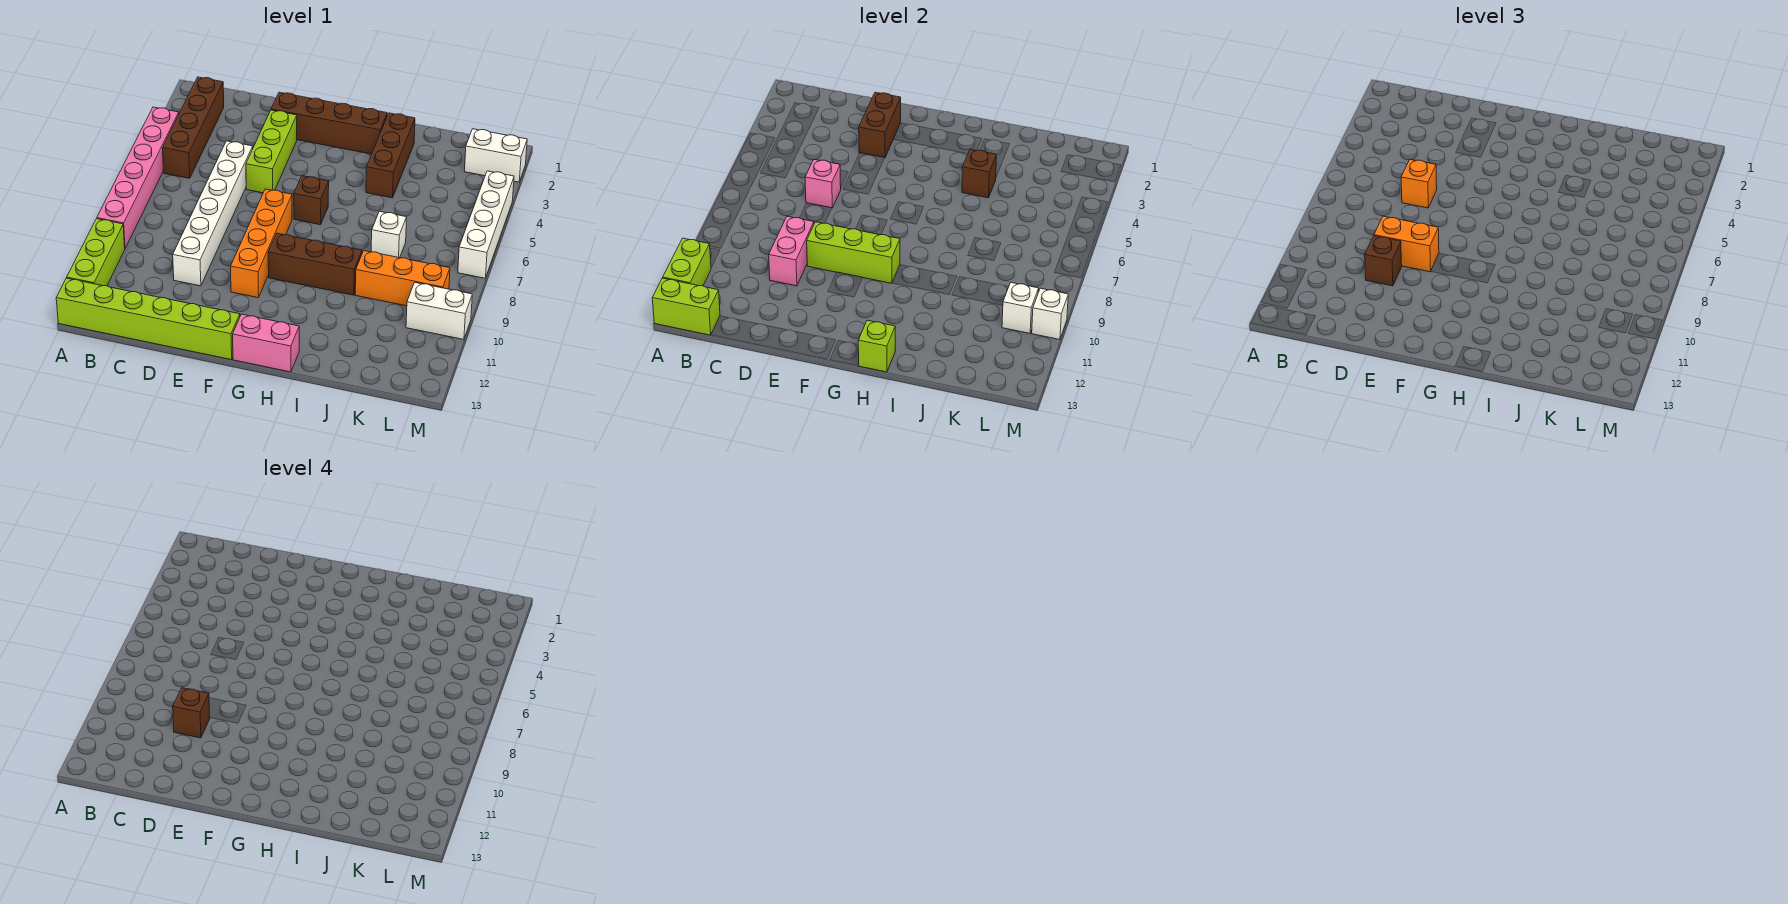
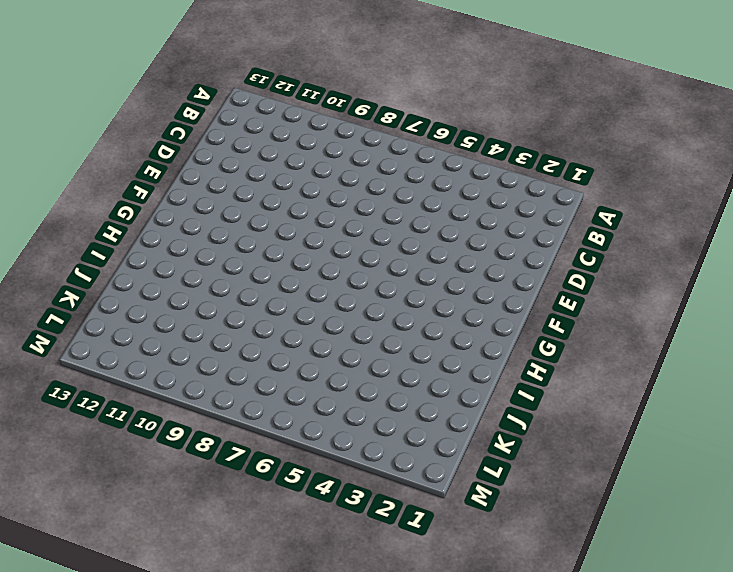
none -> pink brick A4:A9 level 1
none -> lime brick A10:A12 level 1
none -> lime brick A13:F13 level 1
none -> brown brick B2:B5 level 1

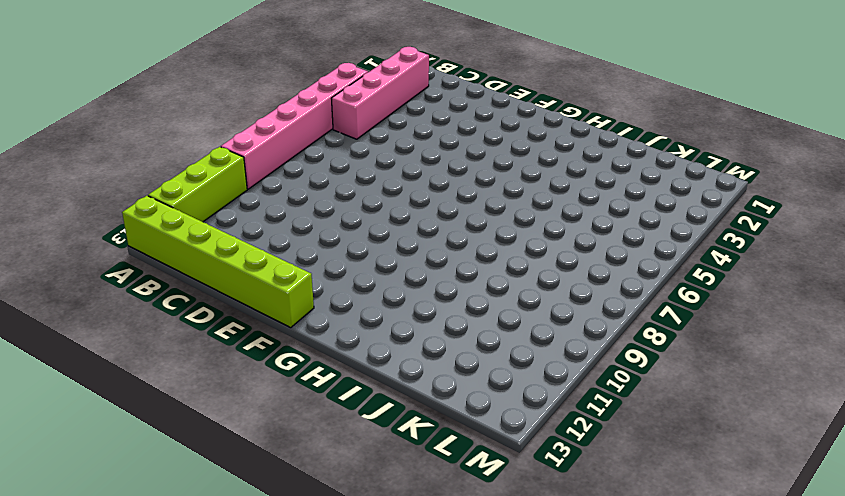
pink brick B2:B5 level 1 -> brown brick B2:B5 level 1
none -> white brick D5:D10 level 1
none -> brown brick E2:H2 level 1
none -> lime brick E3:E5 level 1
none -> orange brick F7:F10 level 1

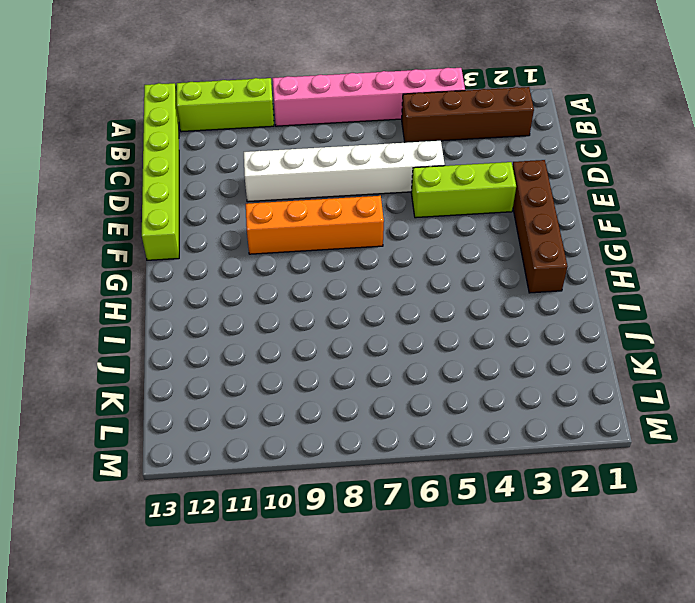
none -> brown brick G6 level 1
none -> brown brick G9:I9 level 1
none -> pink brick G13:H13 level 1
none -> brown brick I2:I4 level 1

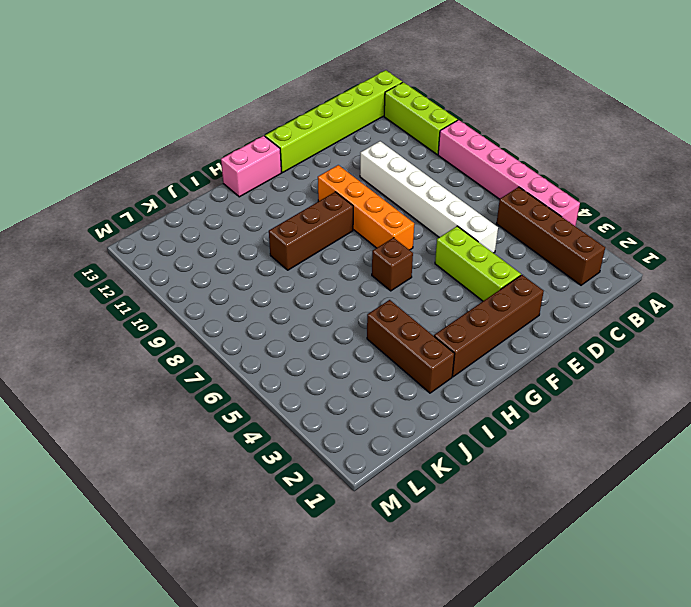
none -> white brick J7 level 1
none -> orange brick J9:L9 level 1
none -> white brick L2:M2 level 1
none -> white brick L10:M10 level 1

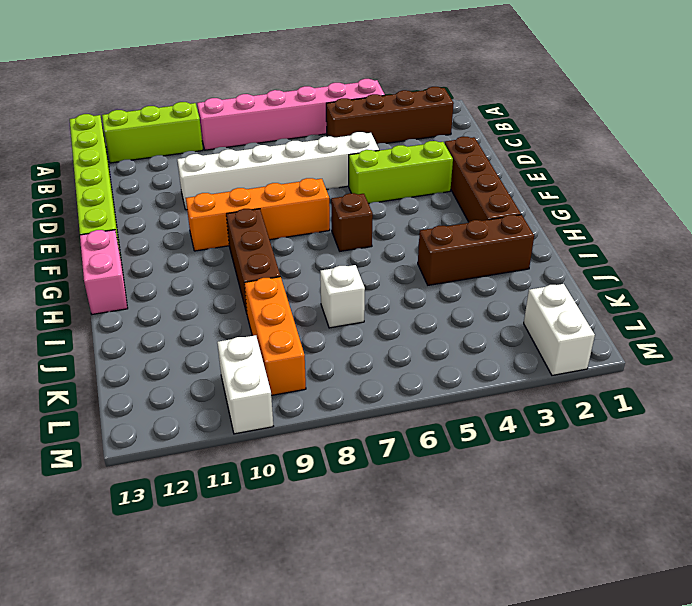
none -> white brick M4:M7 level 1
none -> lime brick A11:A12 level 2
none -> lime brick A13:B13 level 2
none -> pink brick D6 level 2

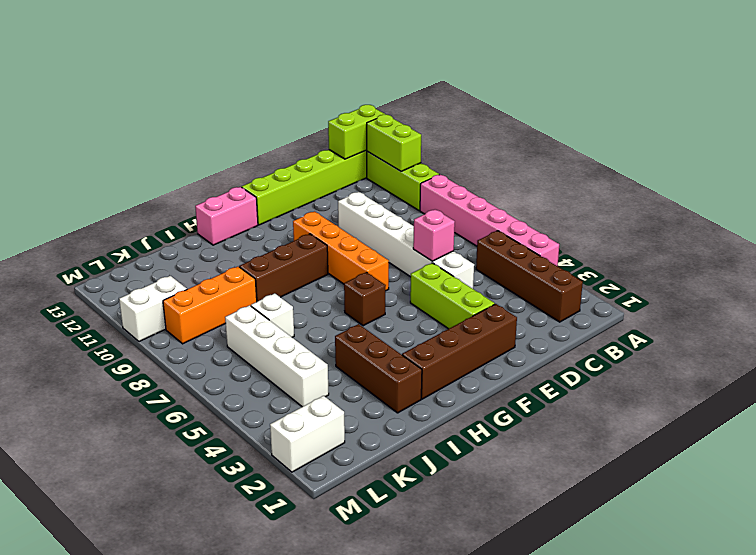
white brick K4:K7 level 1 -> white brick M4:M7 level 1
none -> pink brick D9:D10 level 2
none -> brown brick E2:E3 level 2
none -> lime brick E9:G9 level 2
none -> lime brick H13 level 2

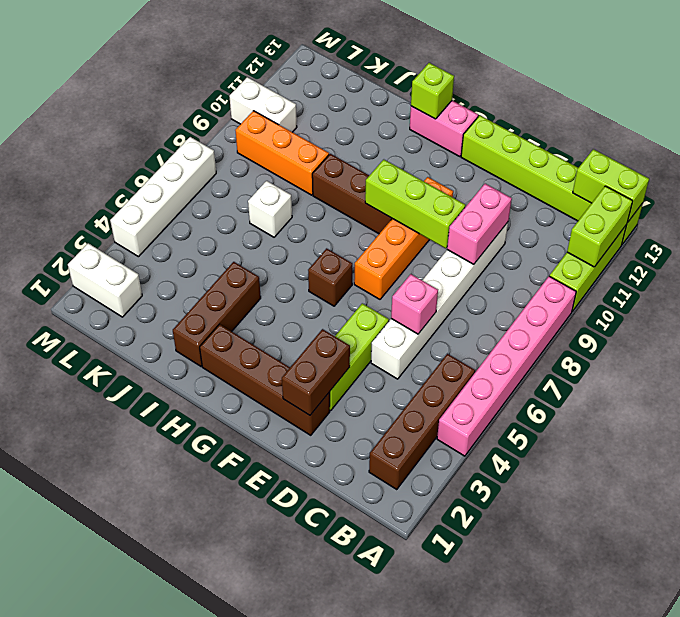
none -> brown brick I4 level 2
none -> white brick L10 level 2
none -> white brick M10 level 2
none -> orange brick D6 level 3

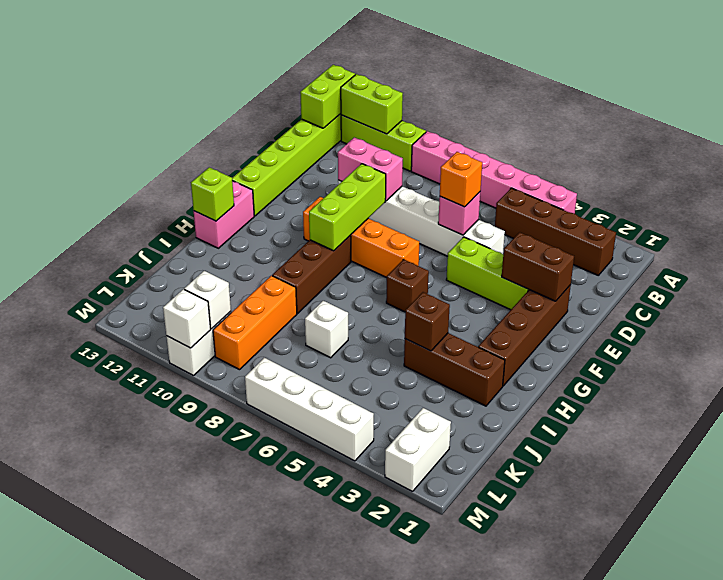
none -> orange brick D9:E9 level 3
none -> brown brick D10 level 3
none -> brown brick D10 level 4

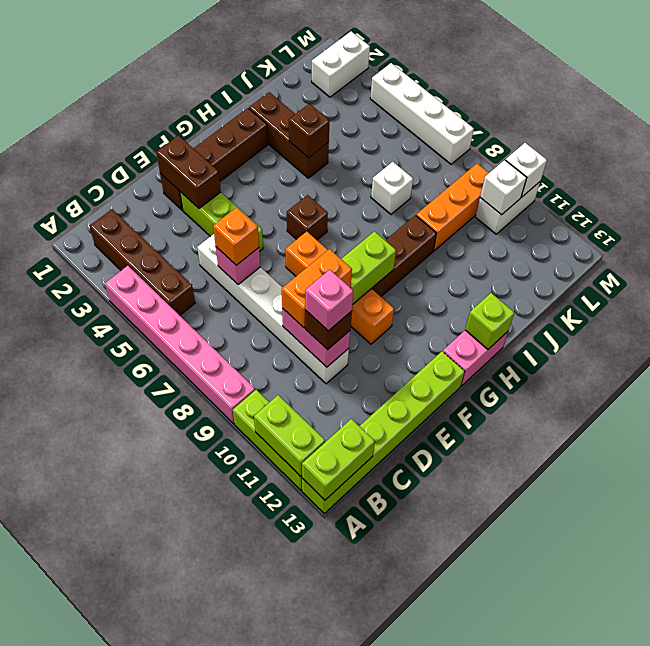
pink brick D10 level 4 -> brown brick D10 level 4

